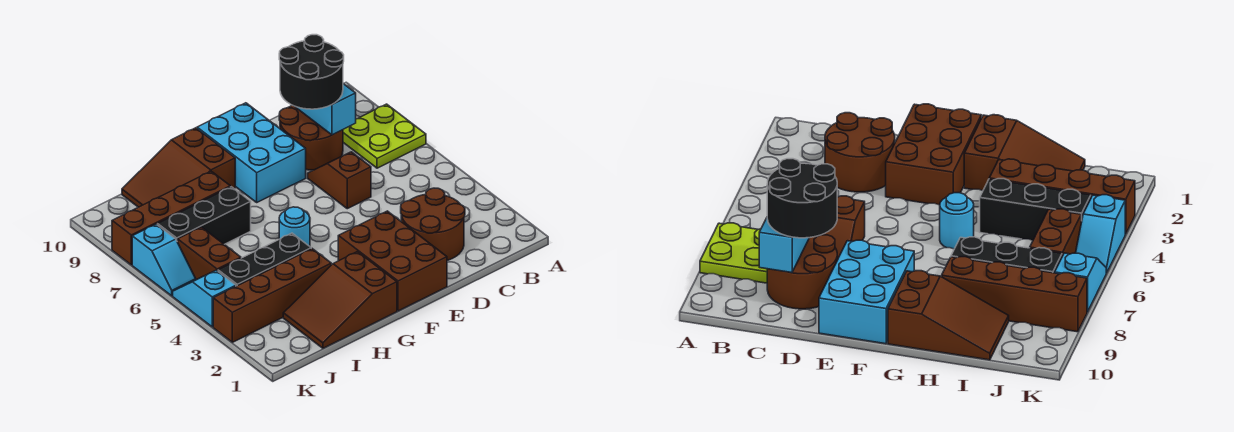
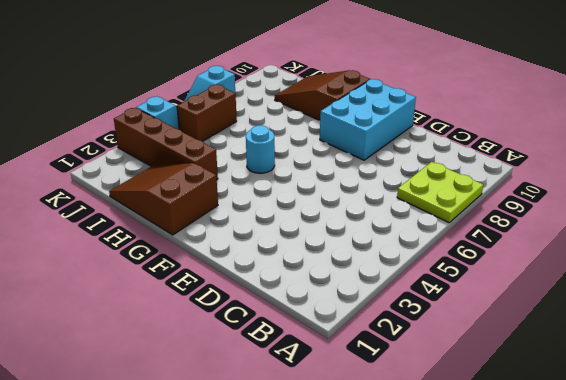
none -> brown round brick C2:D3 level 1
none -> brown round brick C8:D9 level 1
none -> brown slope D6:D7 level 1 top 6

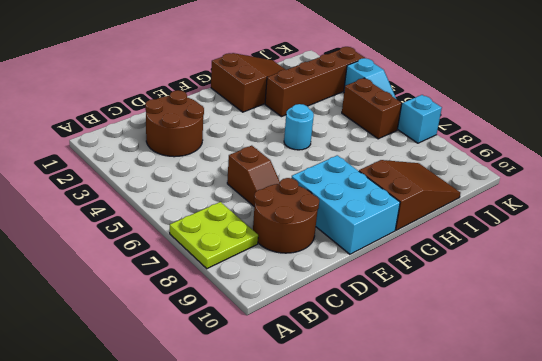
none -> brown brick E1:F3 level 1
none -> black brick H4:J4 level 1
none -> black brick H7:J7 level 1

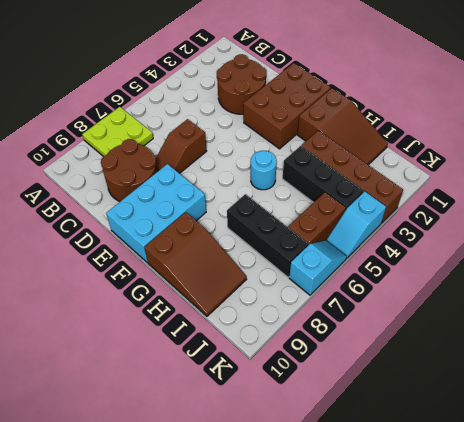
none -> brown brick H8:K8 level 1
none -> cyan brick C8:C9 level 2
none -> black round brick C8:D9 level 3

